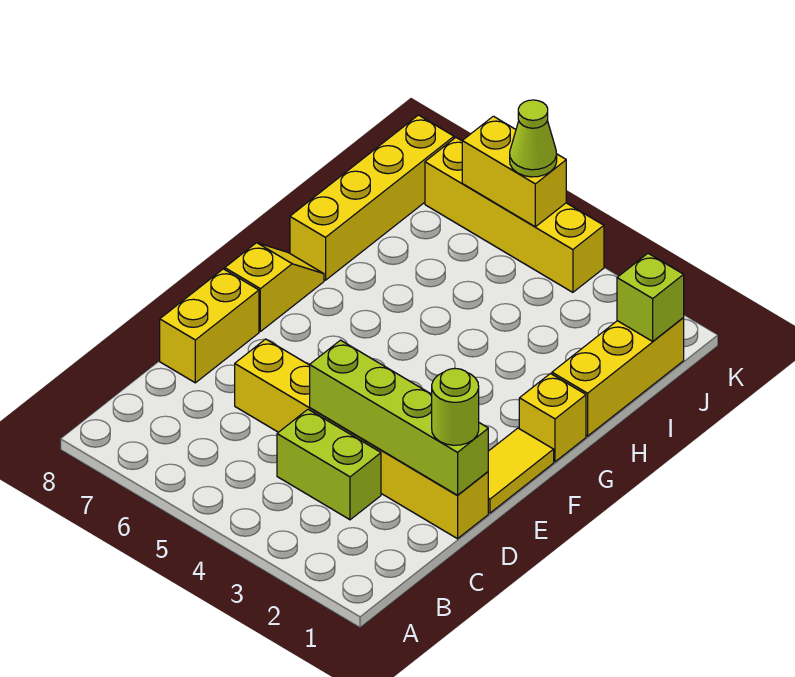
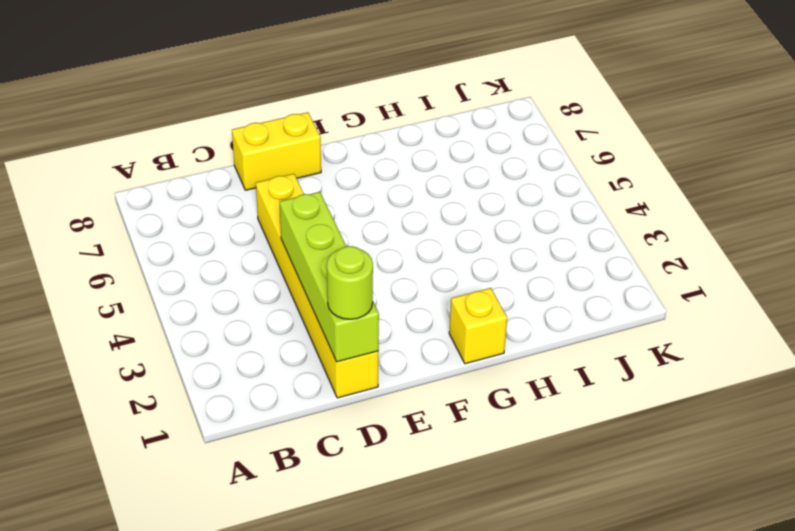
none -> lime brick C3:C4 level 1
none -> yellow tile E1:F1 level 1
none -> yellow slope F8:G8 level 1 top F

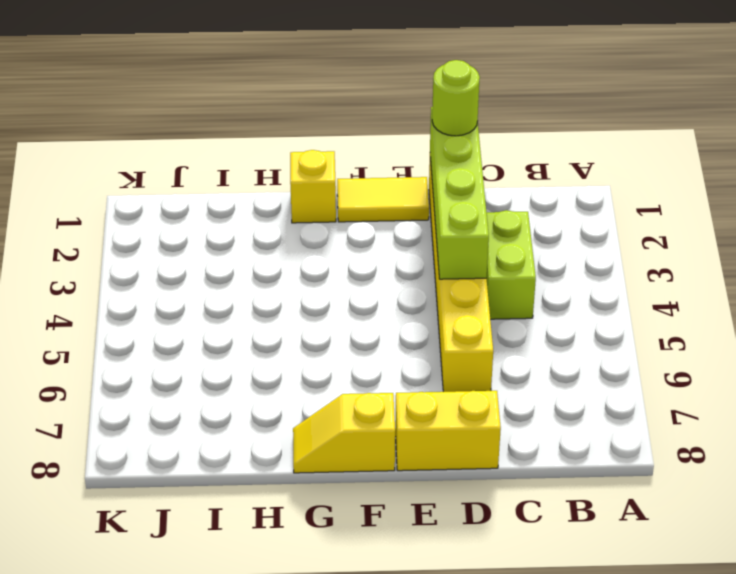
none -> yellow brick H1:J1 level 1
none -> yellow brick H8:K8 level 1
none -> yellow brick K4:K7 level 1

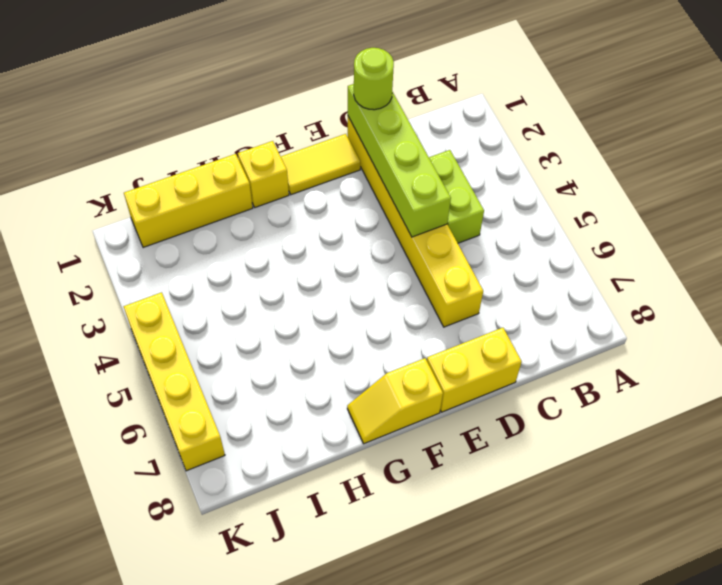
none -> yellow brick H8:K8 level 1
none -> lime brick J1 level 2
none -> yellow brick K5:K6 level 2

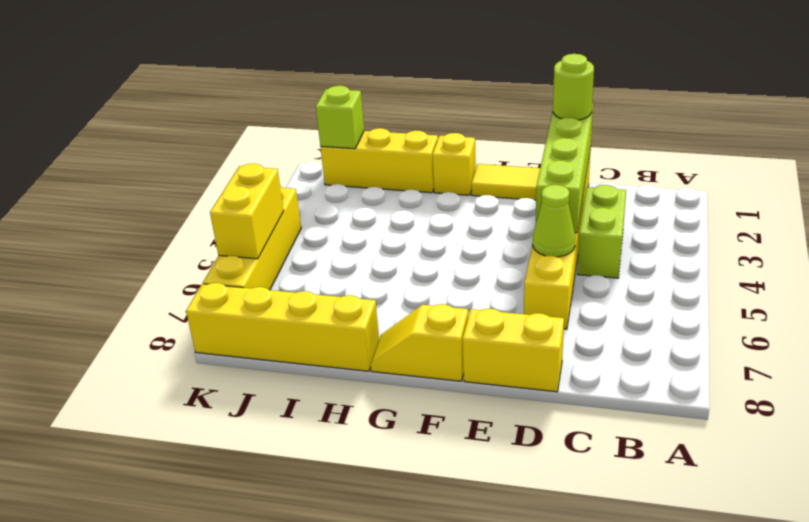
lime cone D5 level 2 -> lime cone K5 level 3

